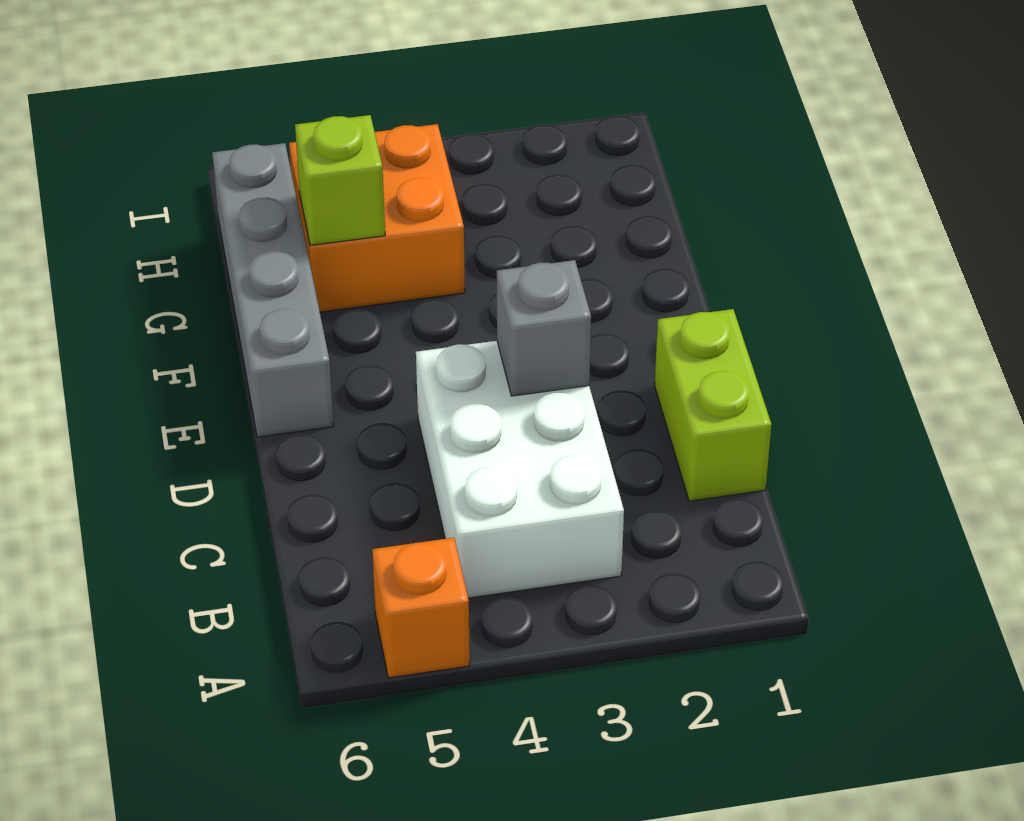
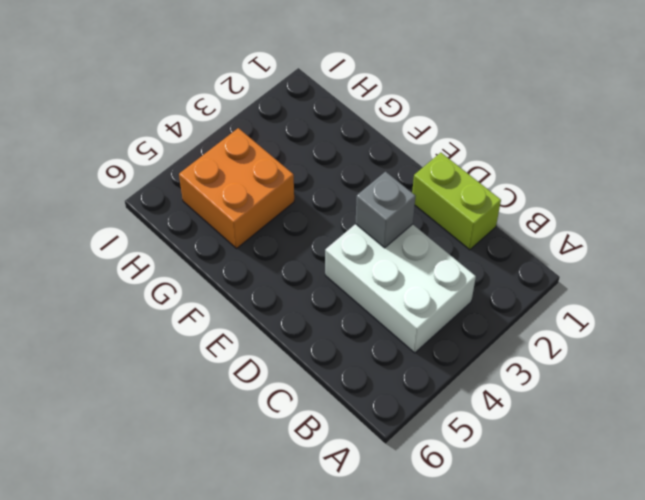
none -> orange brick A5 level 1
none -> grey brick E6:H6 level 1

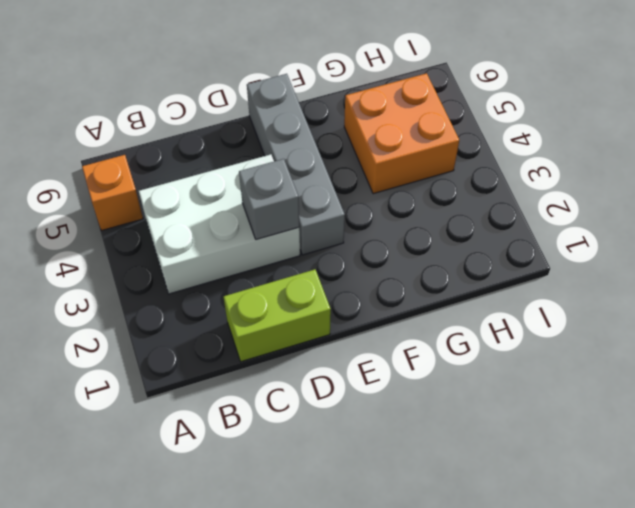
grey brick E3:E6 level 1 -> grey brick E6:H6 level 1
none -> lime brick G5 level 2

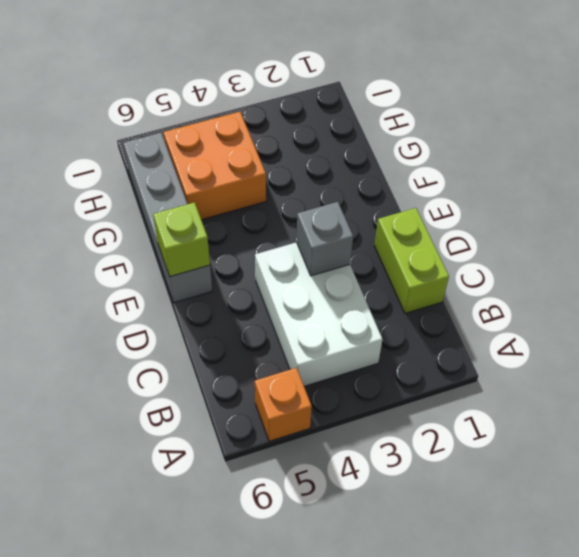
lime brick E6 level 2 -> lime brick G5 level 2

